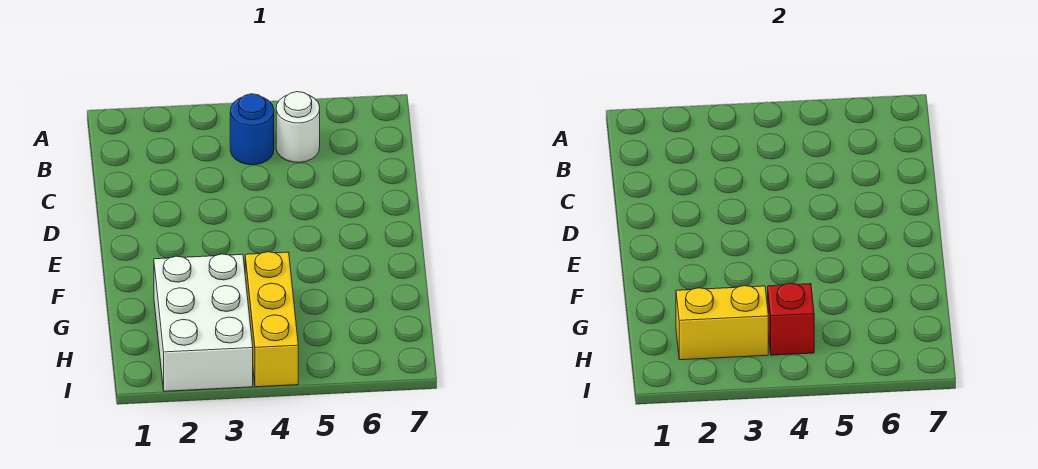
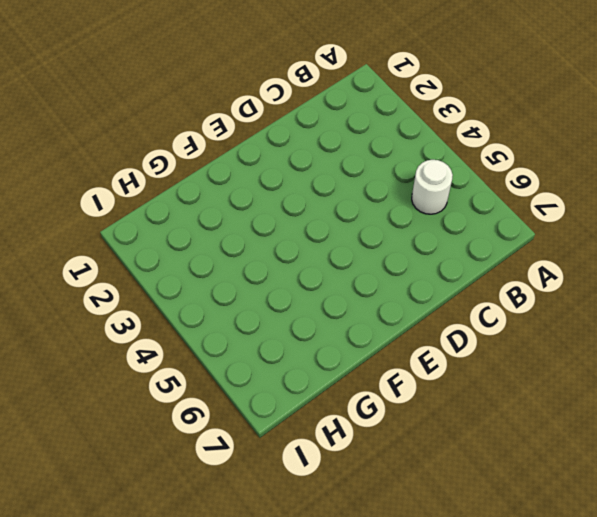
none -> blue round brick B4 level 1
none -> white brick G2:I3 level 1

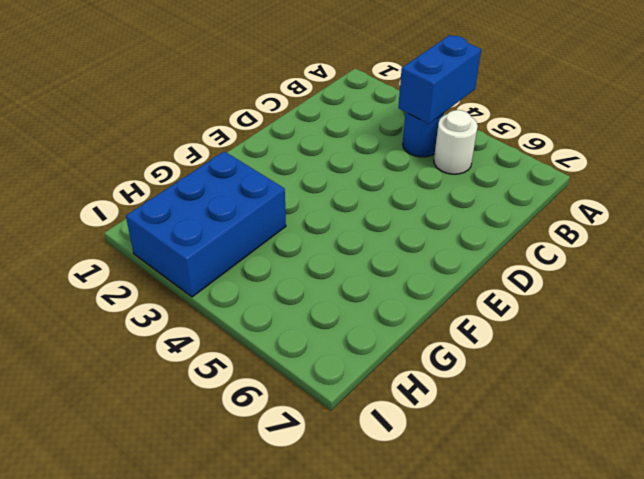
blue brick A4:B4 level 2 -> none
blue brick G2:I3 level 1 -> white brick G2:I3 level 1
none -> yellow brick G4:I4 level 1
none -> yellow brick H2:H3 level 2

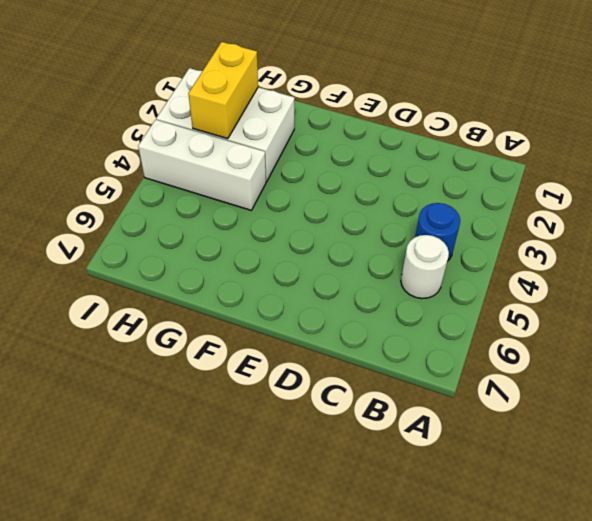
white brick G4:I4 level 1 -> yellow brick G4:I4 level 1
none -> red brick H4 level 2

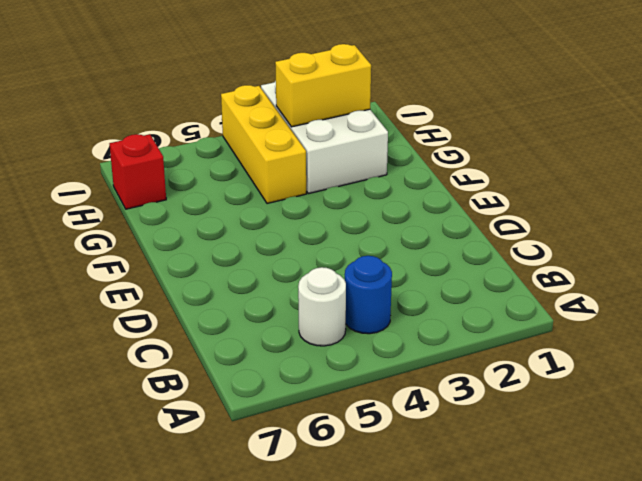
red brick H7 level 1 -> red brick H4 level 2

